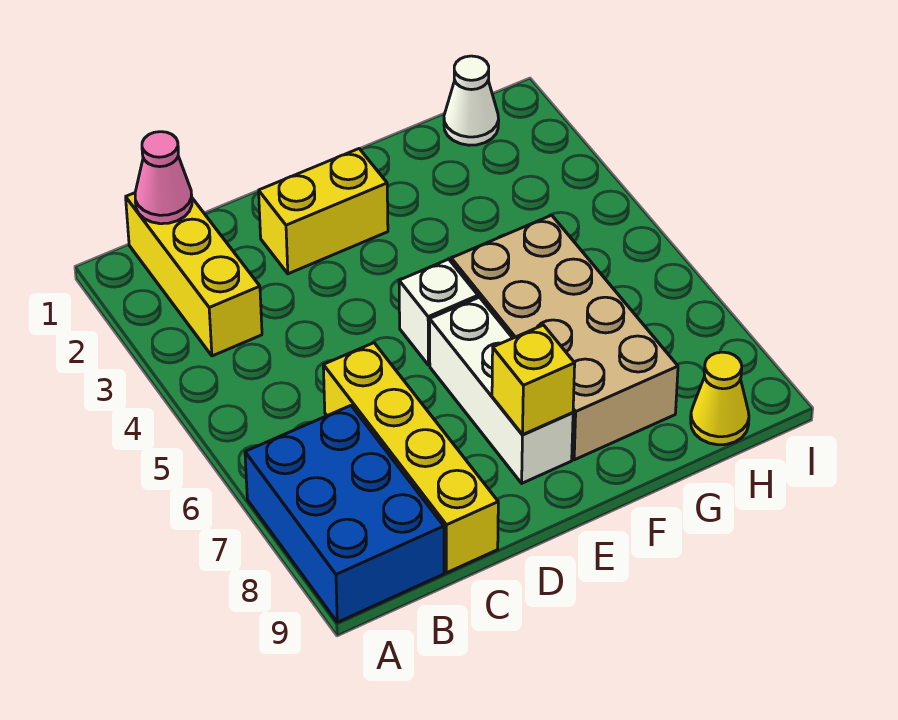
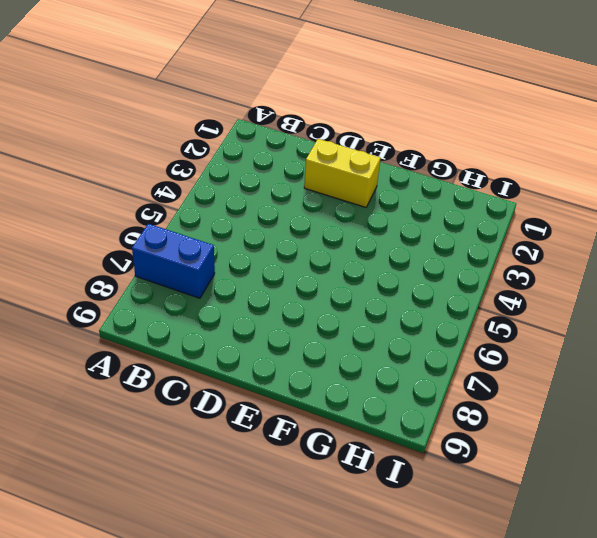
blue brick A7:B7 level 1 -> blue brick A7:B9 level 1
none -> yellow brick B1:B3 level 1
none -> yellow brick C6:C9 level 1

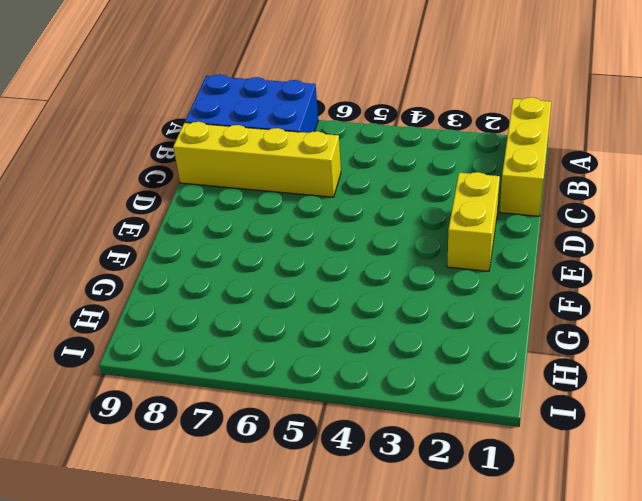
yellow brick A1:C1 level 1 -> yellow brick B1:B3 level 1
none -> white brick E5 level 1
none -> white brick E6:E8 level 1

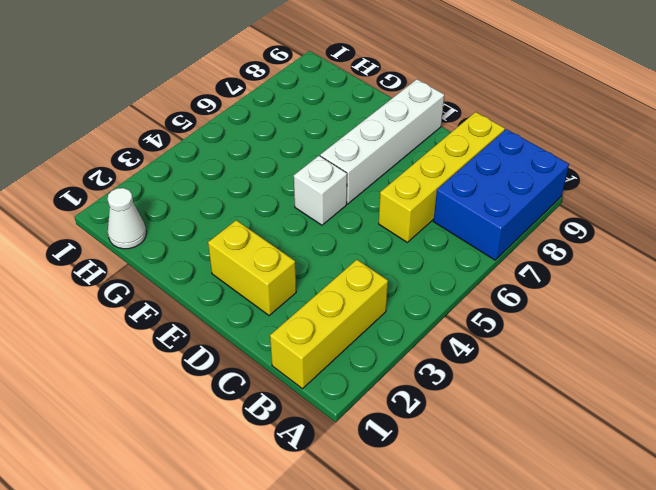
white brick E6:E9 level 1 -> white brick E6:E8 level 1
none -> tan brick F5:G8 level 1
none -> yellow cone H9 level 1

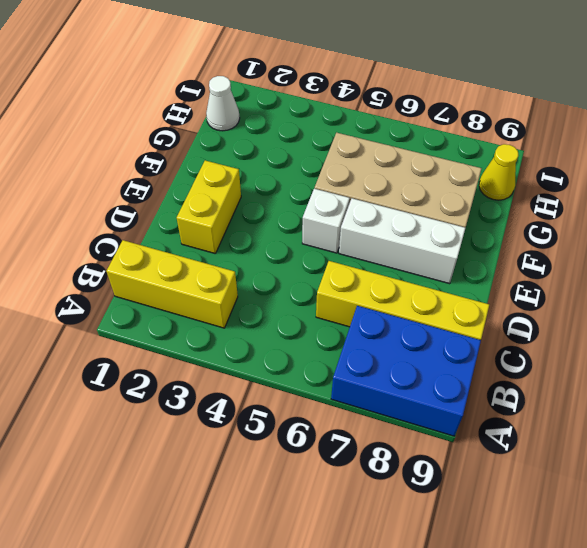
none -> pink cone B1 level 2
none -> yellow brick E8 level 2

